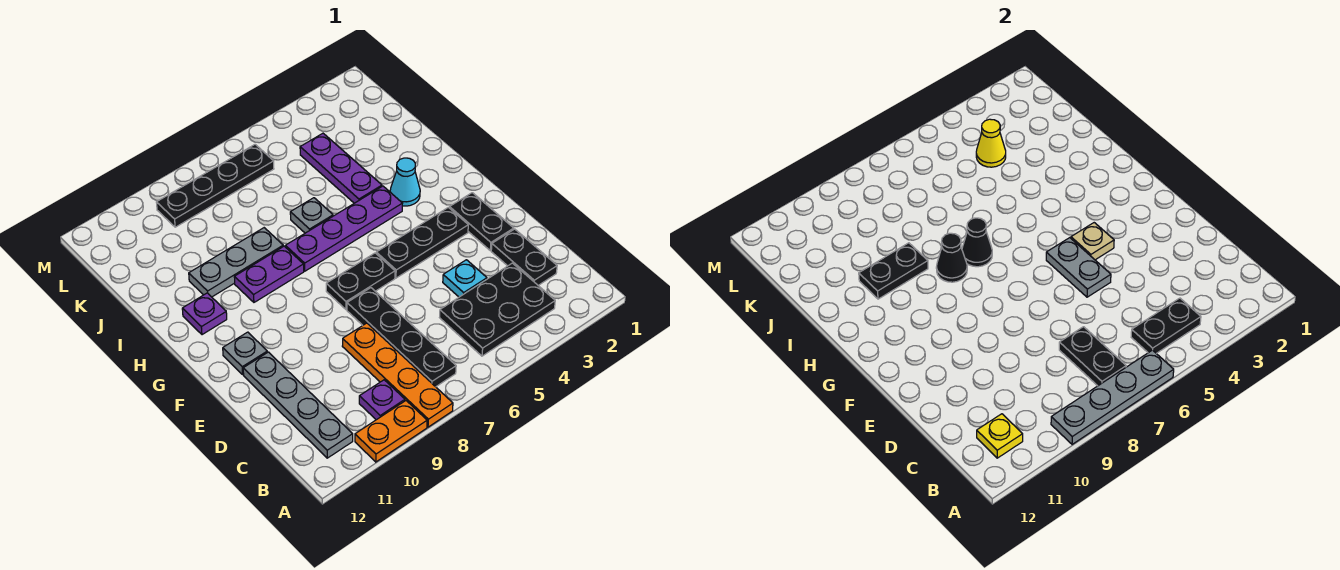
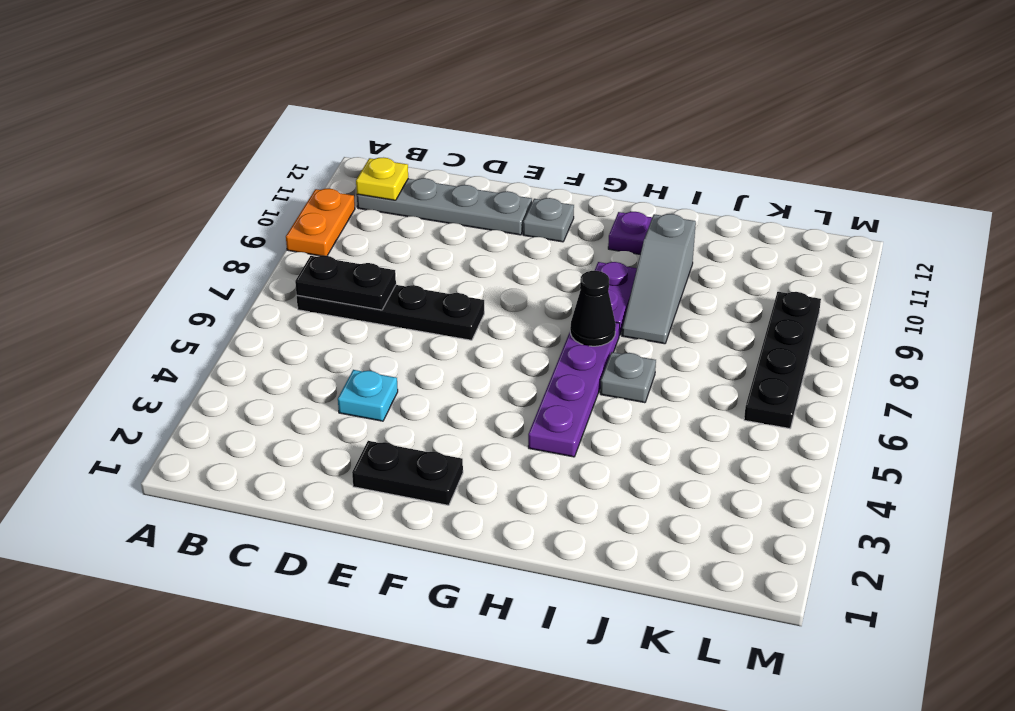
grey slope I8:I10 level 1 top 10 -> grey plate I8:I10 level 1
none -> orange plate A8:D8 level 1
none -> black plate B3:C5 level 1
none -> purple plate B9 level 1
none -> black plate C2:D2 level 1

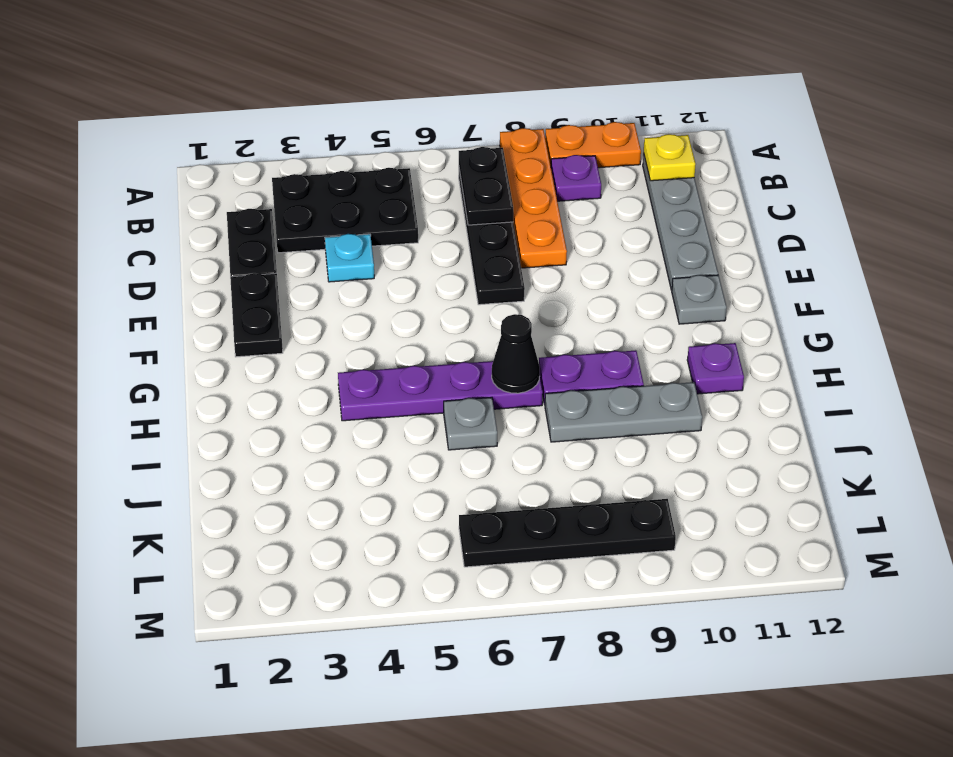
none -> black plate F3:F5 level 1
none -> black plate F6:F7 level 1
none -> cyan cone H3 level 1
none -> purple plate I4:K4 level 1

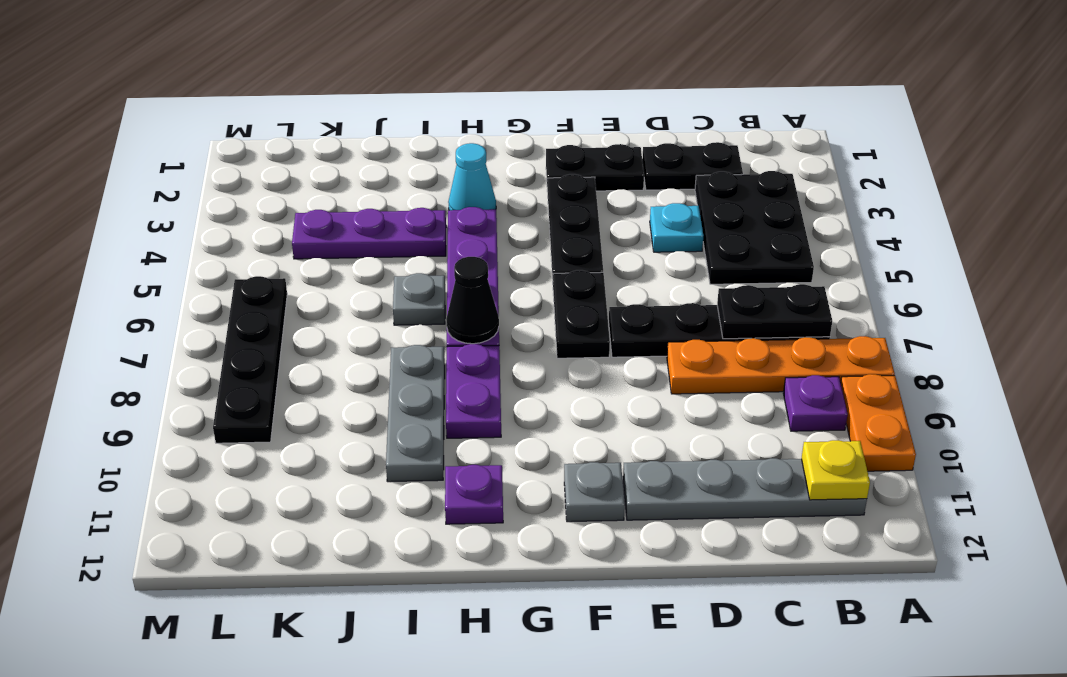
none -> grey plate A6:A9 level 2
none -> black plate B4:B5 level 2
none -> grey plate E5:F5 level 2
none -> tan plate F4 level 2

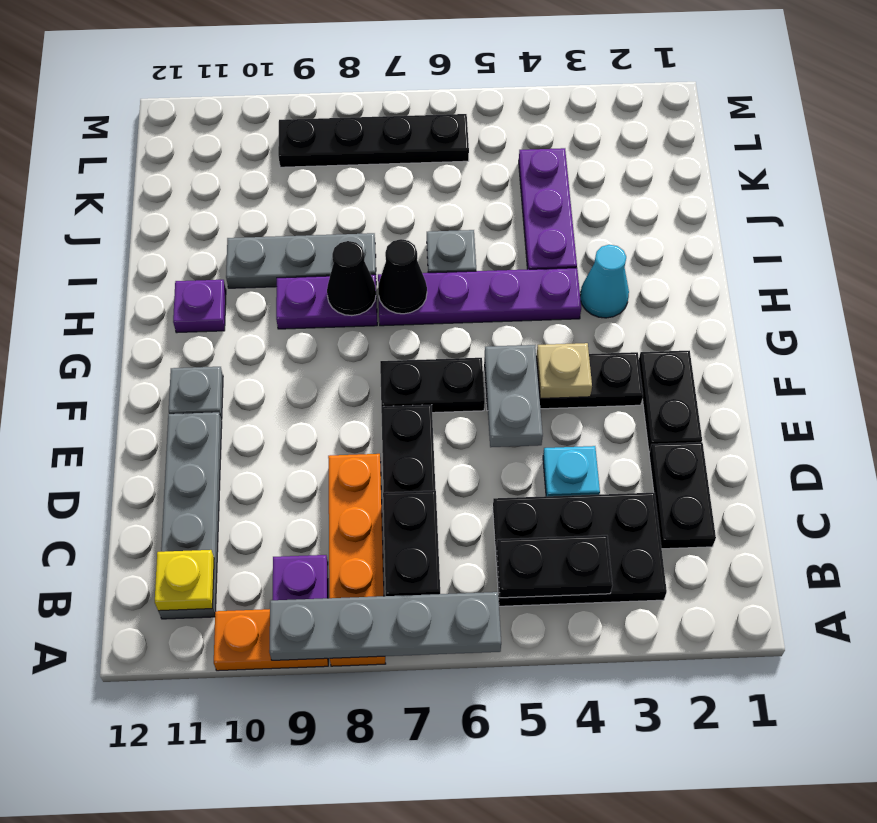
none -> black plate I9:I10 level 2
none -> yellow cone K4 level 2

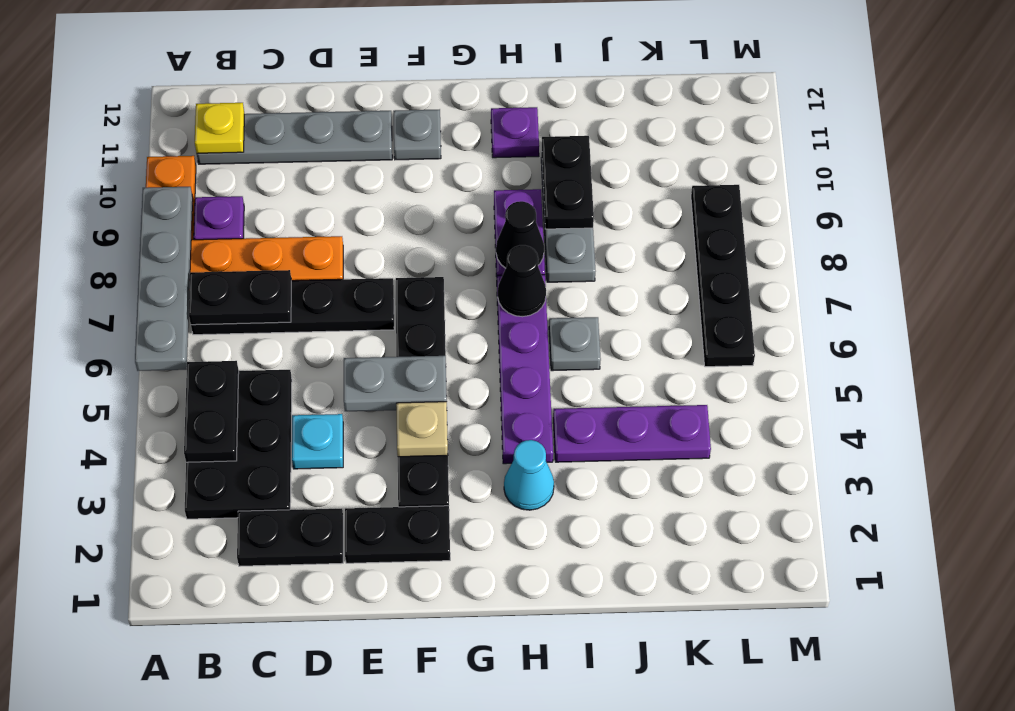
none -> yellow cone K4 level 2

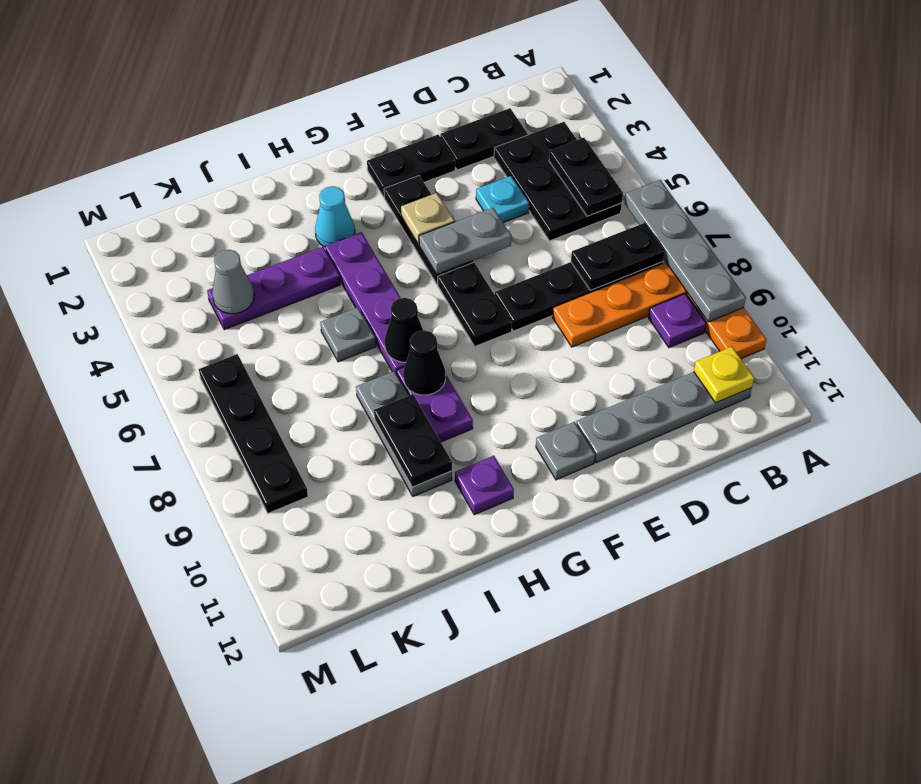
grey cone K4 level 2 -> yellow cone K4 level 2

